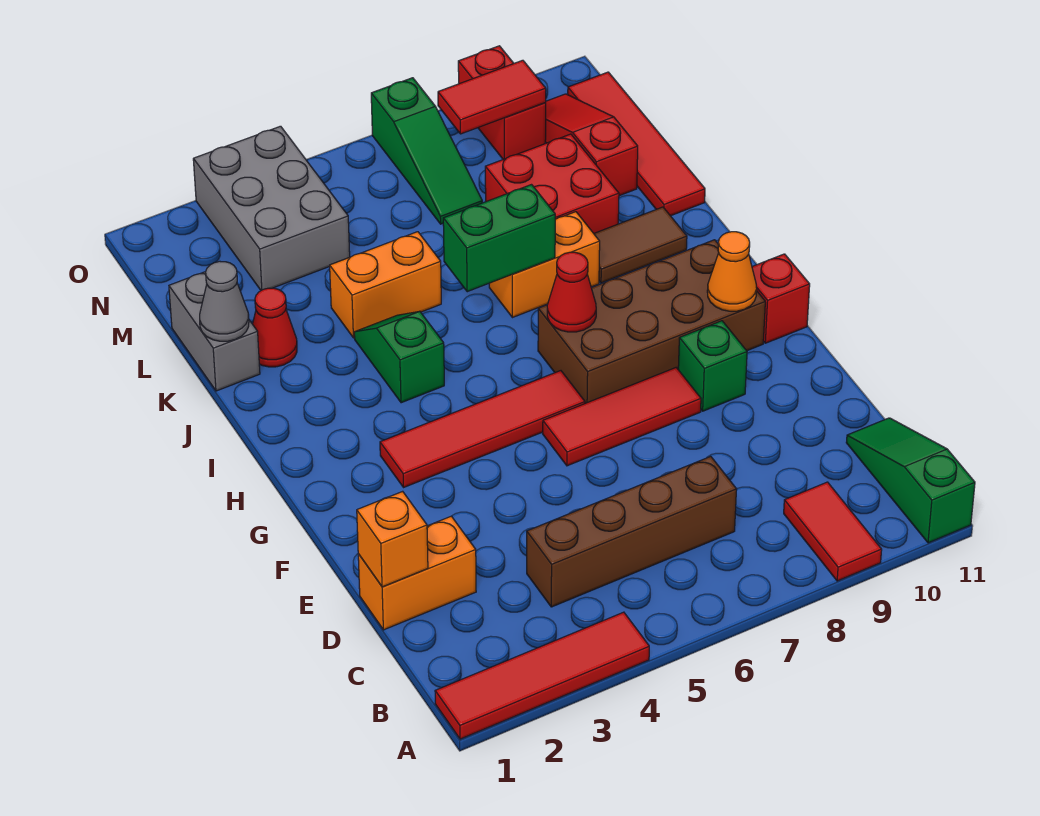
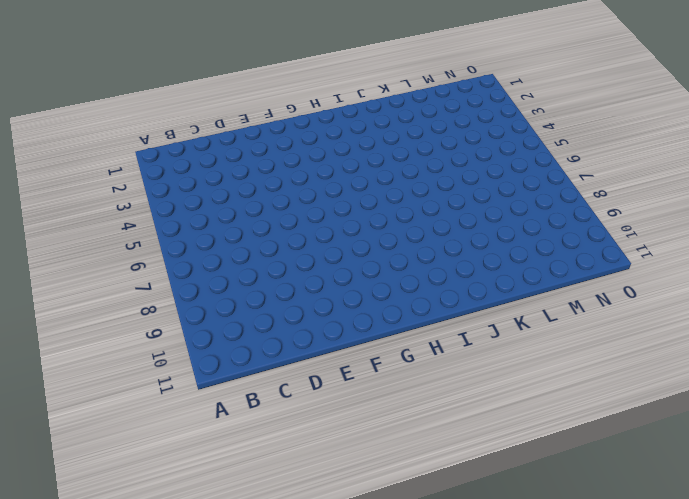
none -> red tile A1:A4 level 1
none -> red tile A9:B9 level 1
none -> green slope A11:C11 level 1 top A

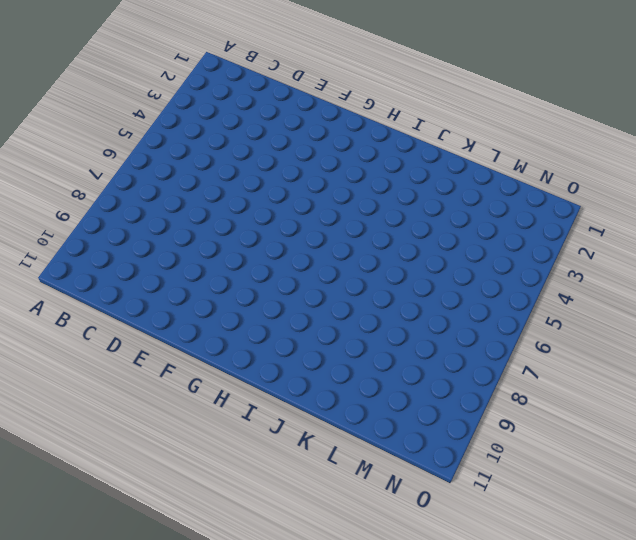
none -> red tile A1:A4 level 1
none -> red tile A9:B9 level 1
none -> green slope A11:C11 level 1 top A

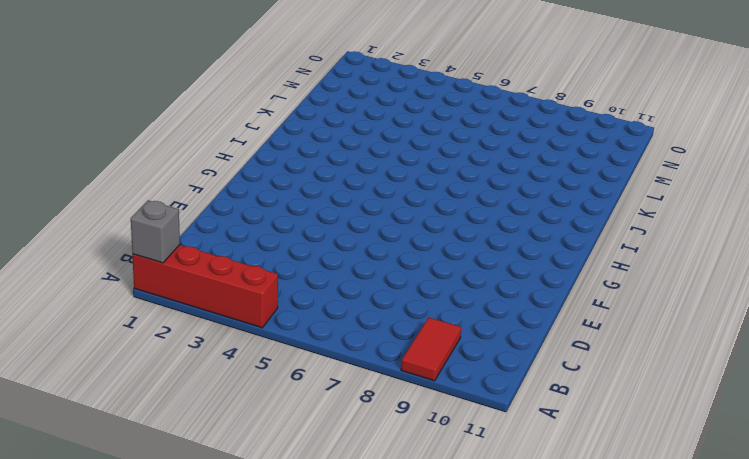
red brick A1:A4 level 1 -> red tile A1:A4 level 1
grey brick A1 level 2 -> none
none -> green slope A11:C11 level 1 top A
none -> brown brick C4:C7 level 1
none -> orange brick D1:D2 level 1

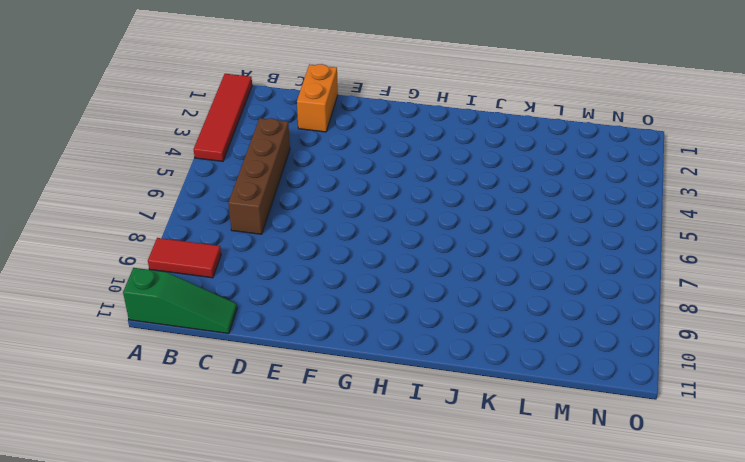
none -> red tile F6:F8 level 1
none -> green brick F9 level 1
none -> red tile G3:G6 level 1

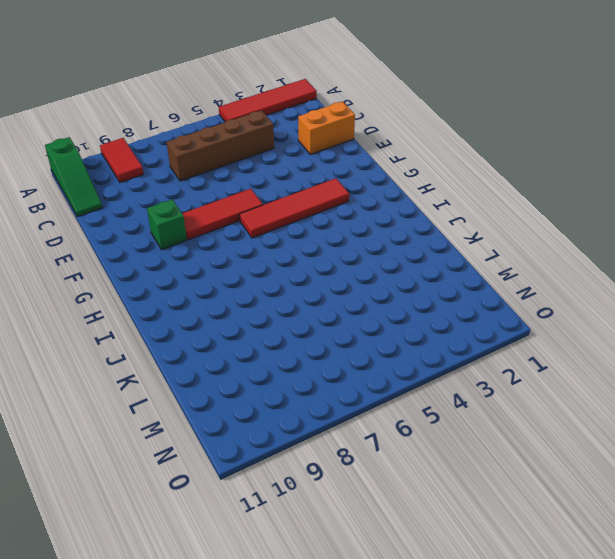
none -> brown brick G7:H10 level 1
none -> red brick G11 level 1
none -> green slope I4:J4 level 1 top I

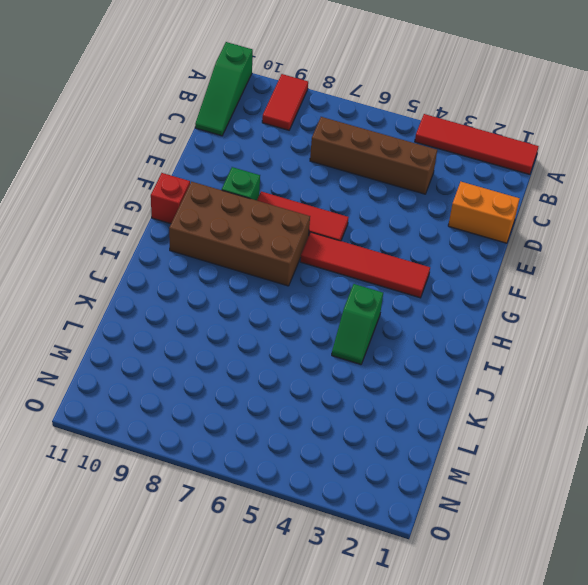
none -> orange brick J7:J8 level 1
none -> brown tile J9:J10 level 1
none -> grey brick K1:L1 level 1

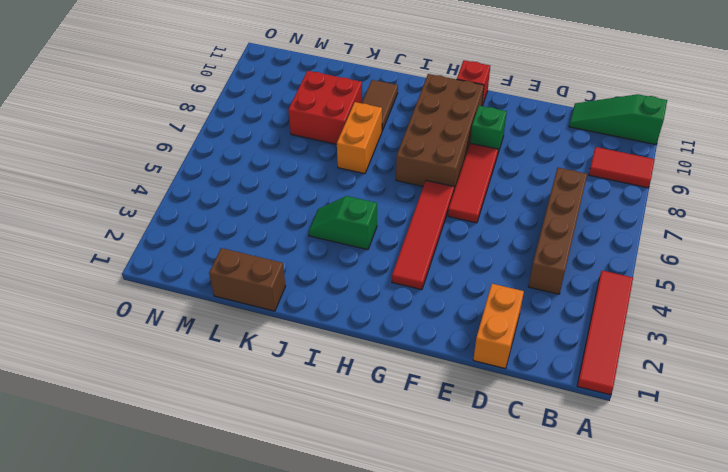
brown brick K1:L1 level 1 -> grey brick K1:L1 level 1
none -> red cone K2 level 1
none -> orange brick K4:K5 level 1
none -> red tile K11:N11 level 1

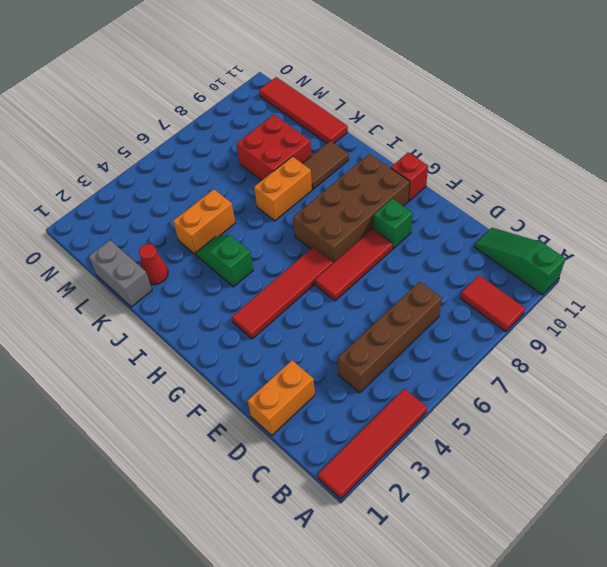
none -> red slope L10:N10 level 1 top L
none -> grey brick M3:O4 level 1
none -> green slope M7:O7 level 1 top O

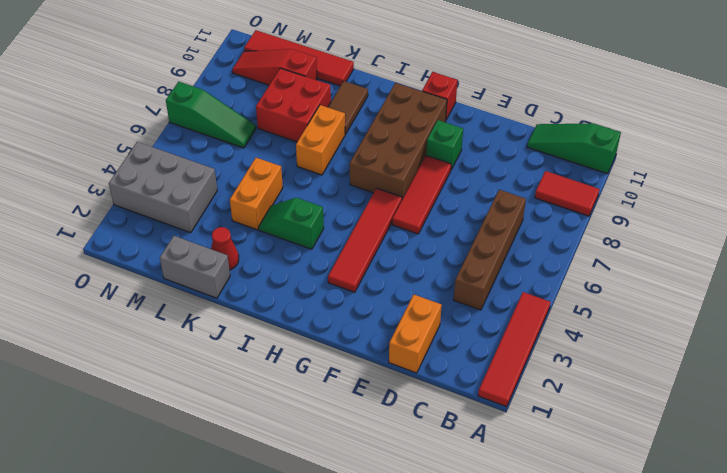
none -> red brick N9:O9 level 1
none -> orange brick D1 level 2
none -> orange cone G10 level 2

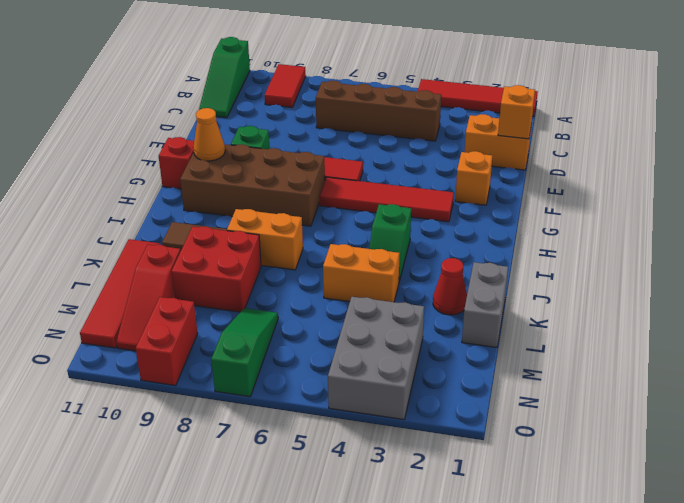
orange brick F2 level 1 -> none
none -> red cone H7 level 2
none -> green brick J6:J7 level 2
none -> grey cone K1 level 2

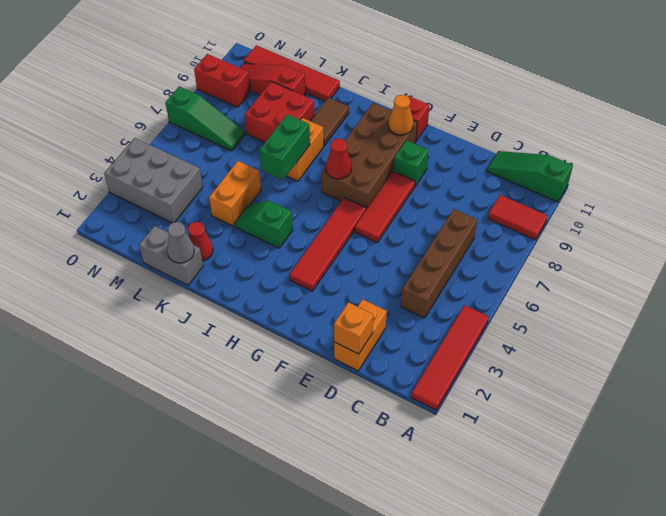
none -> red tile N8:N9 level 2

